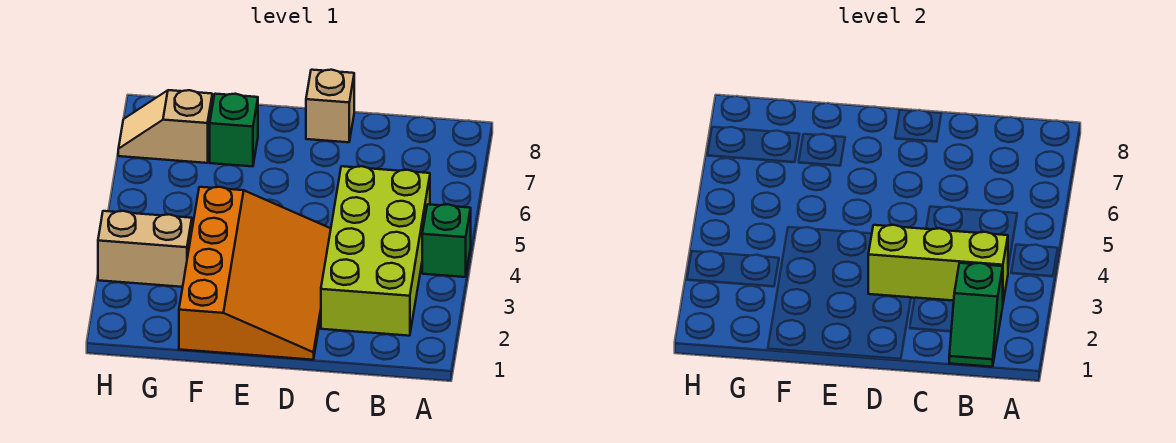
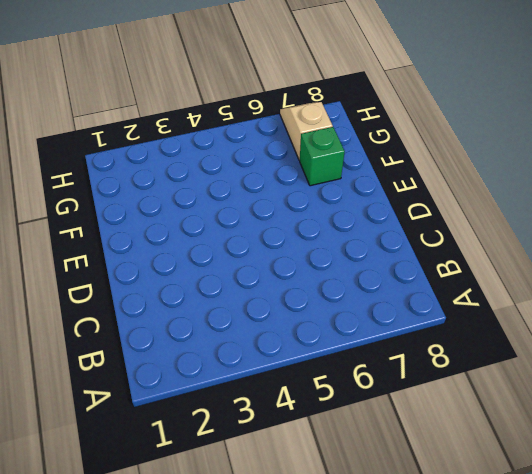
none -> green brick A4 level 1
none -> lime brick B2:C5 level 1

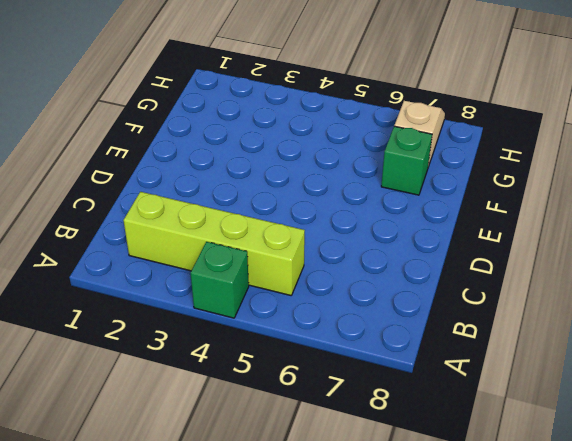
lime brick B2:B5 level 1 -> lime brick B2:C5 level 1
none -> orange slope D1:F4 level 1 top F
none -> tan brick D8 level 1

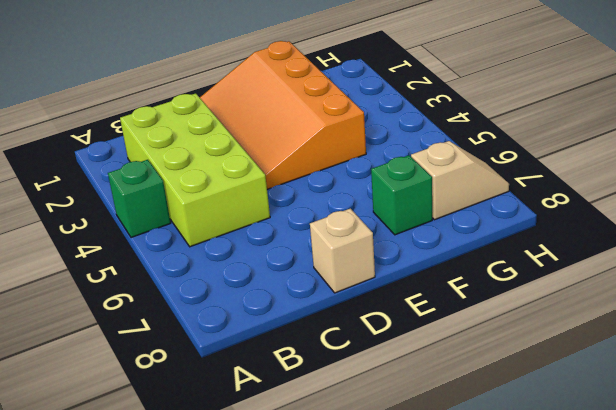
none -> tan brick G3:H3 level 1
none -> green slope B1:B2 level 2 top 2

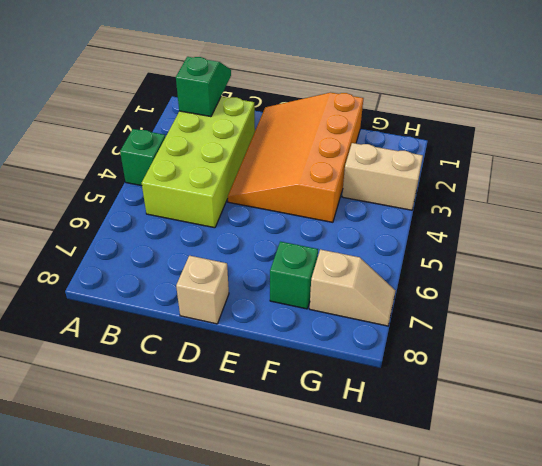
none -> lime brick B3:D3 level 2

